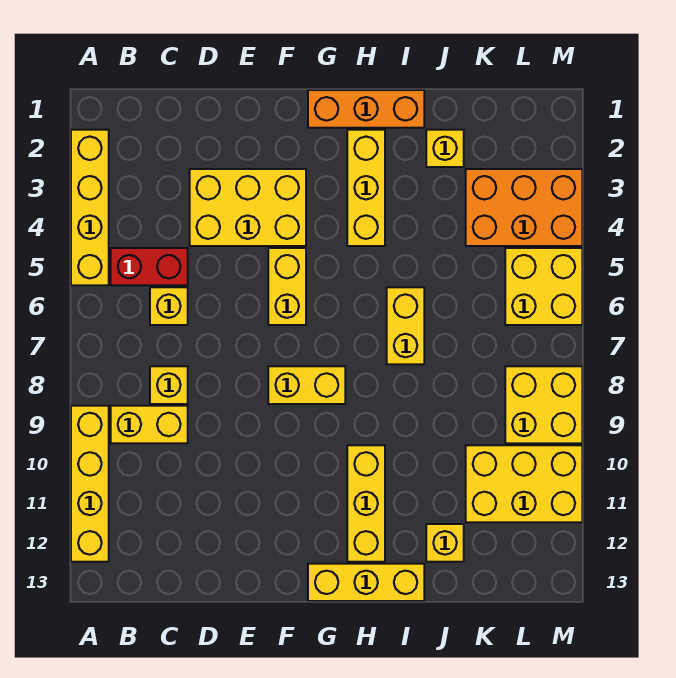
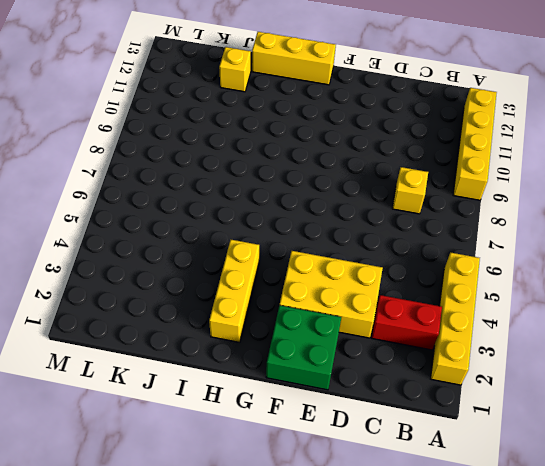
red brick B3:C3 level 1 -> red brick B5:C5 level 1
green brick E1:F2 level 1 -> none
none -> yellow brick B9:C9 level 1
none -> yellow brick C6 level 1
none -> yellow brick F5:F6 level 1

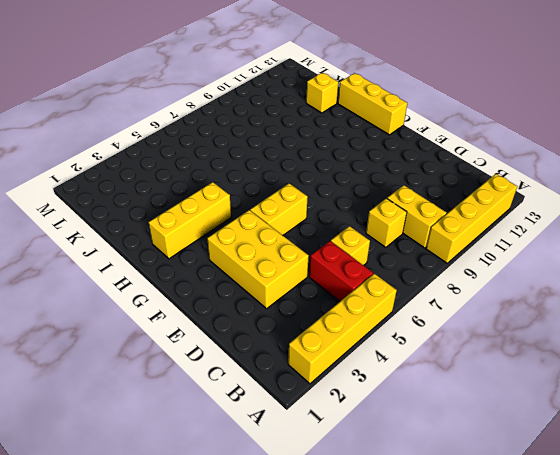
none -> yellow brick F8:G8 level 1
none -> orange brick G1:I1 level 1
none -> yellow brick H10:H12 level 1

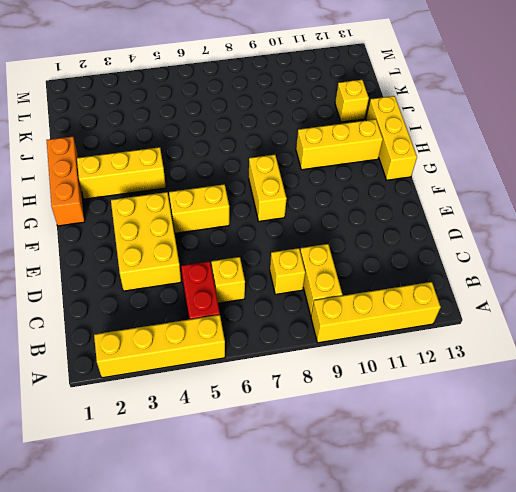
none -> yellow brick I6:I7 level 1
none -> yellow brick J2 level 1
none -> orange brick K3:M4 level 1

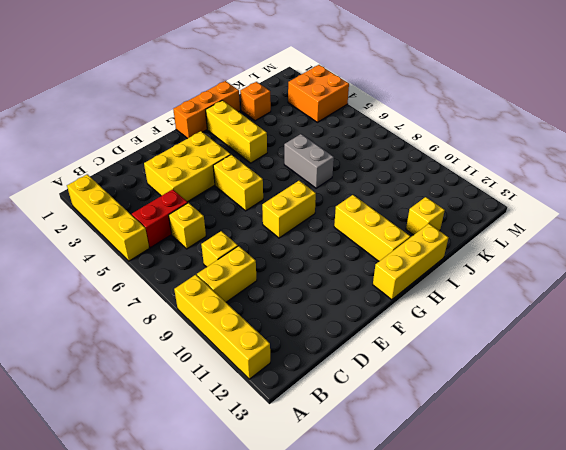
grey brick I6:I7 level 1 -> yellow brick I6:I7 level 1
orange brick J2 level 1 -> yellow brick J2 level 1
orange brick L3:M4 level 1 -> orange brick K3:M4 level 1
none -> yellow brick K10:M11 level 1
none -> yellow brick L5:M6 level 1
none -> yellow brick L8:M9 level 1

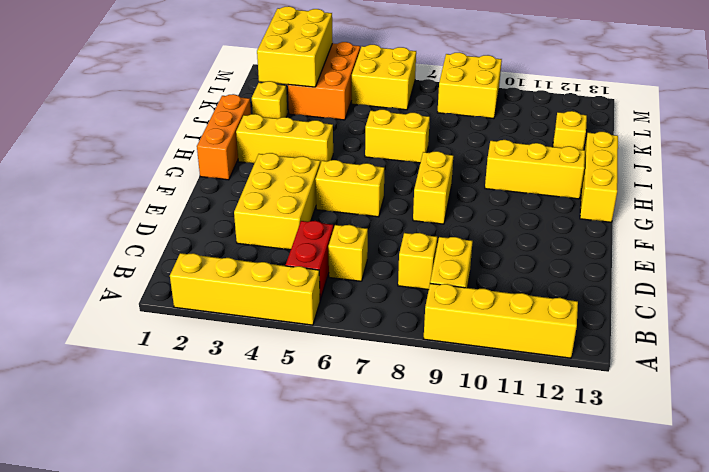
yellow brick K2:M3 level 2 -> yellow brick K10:M11 level 1

